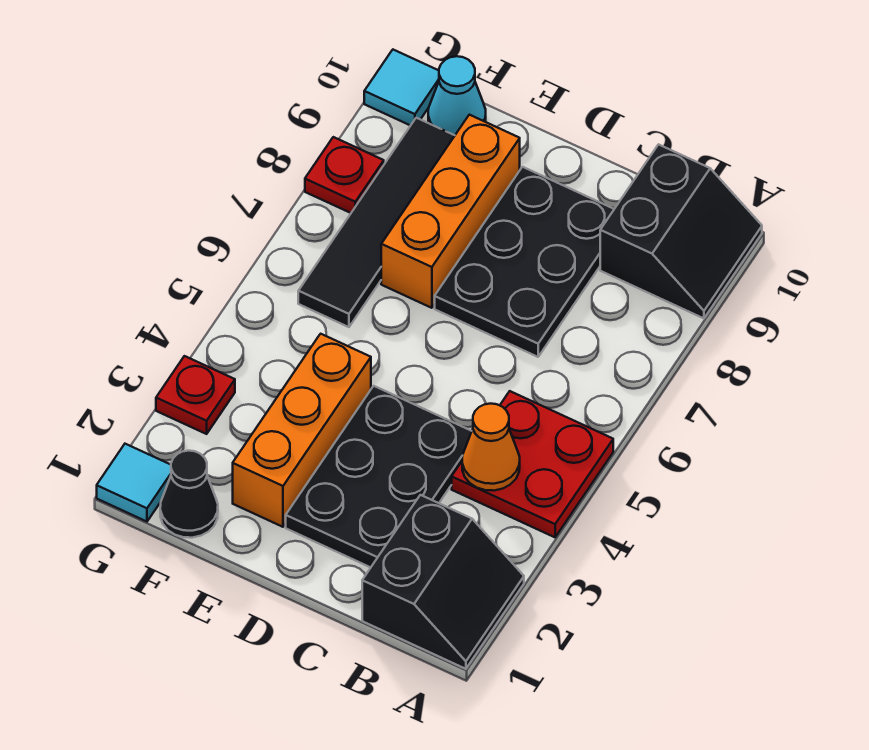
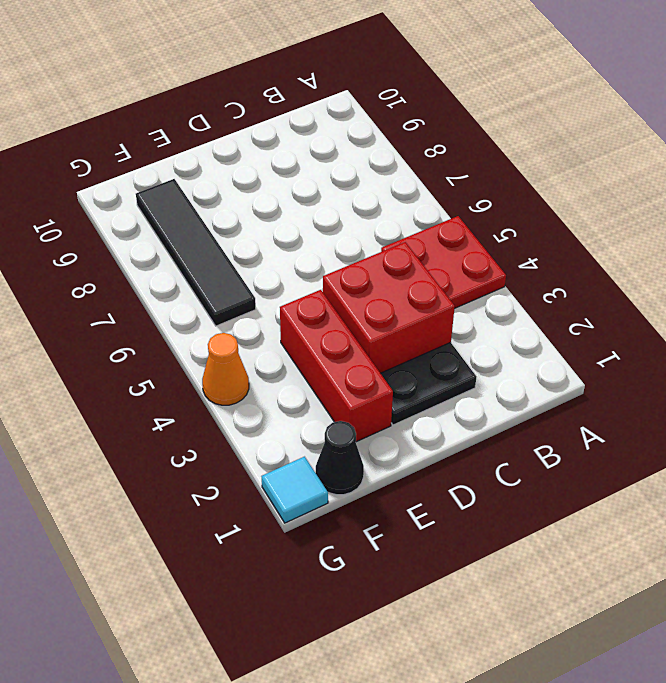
red brick C3:D4 level 2 -> none
red brick E2:E4 level 1 -> orange brick E2:E4 level 1
orange cone G4 level 1 -> orange cone B4 level 2
none -> black slope A1:B2 level 1 top B
none -> black slope A9:B10 level 1 top B
none -> black plate C7:D9 level 1

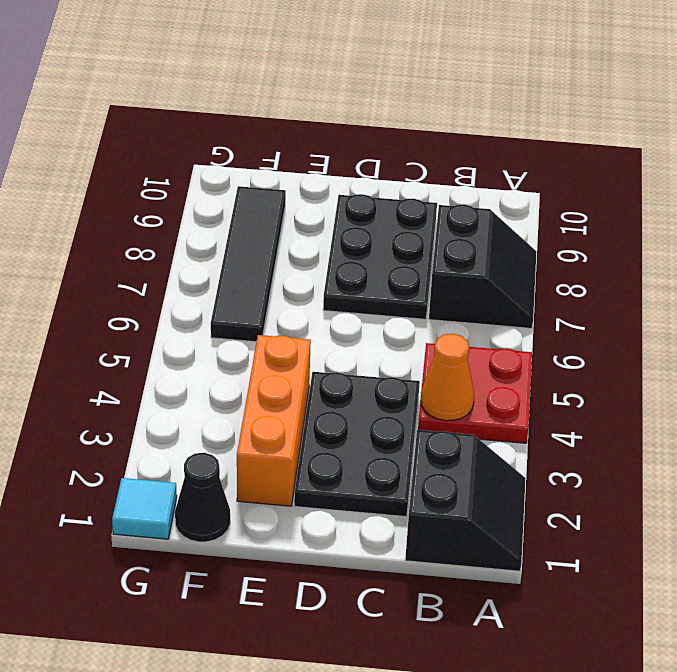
black slope A7:B8 level 1 top B -> black slope A9:B10 level 1 top B
none -> orange brick E7:E9 level 1
none -> cyan cone F10 level 1
none -> red plate G3 level 1

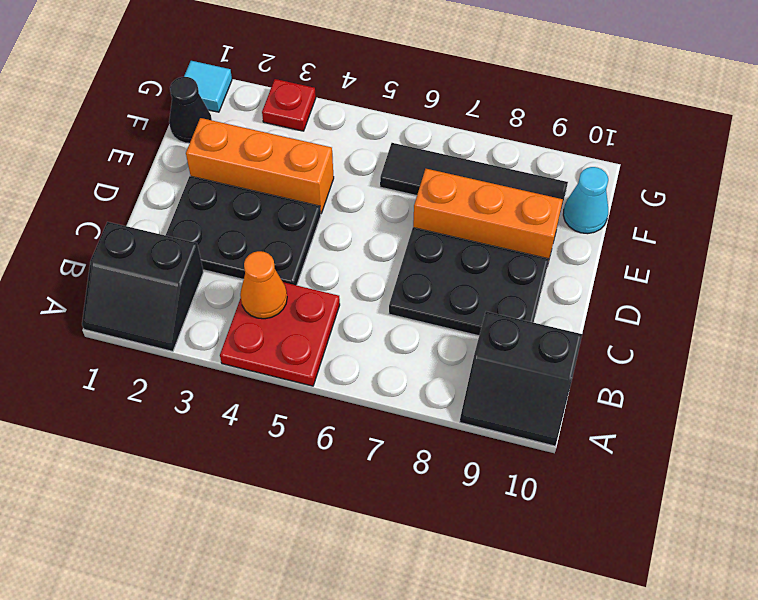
none -> red plate G8 level 1
none -> cyan tile G10 level 1

